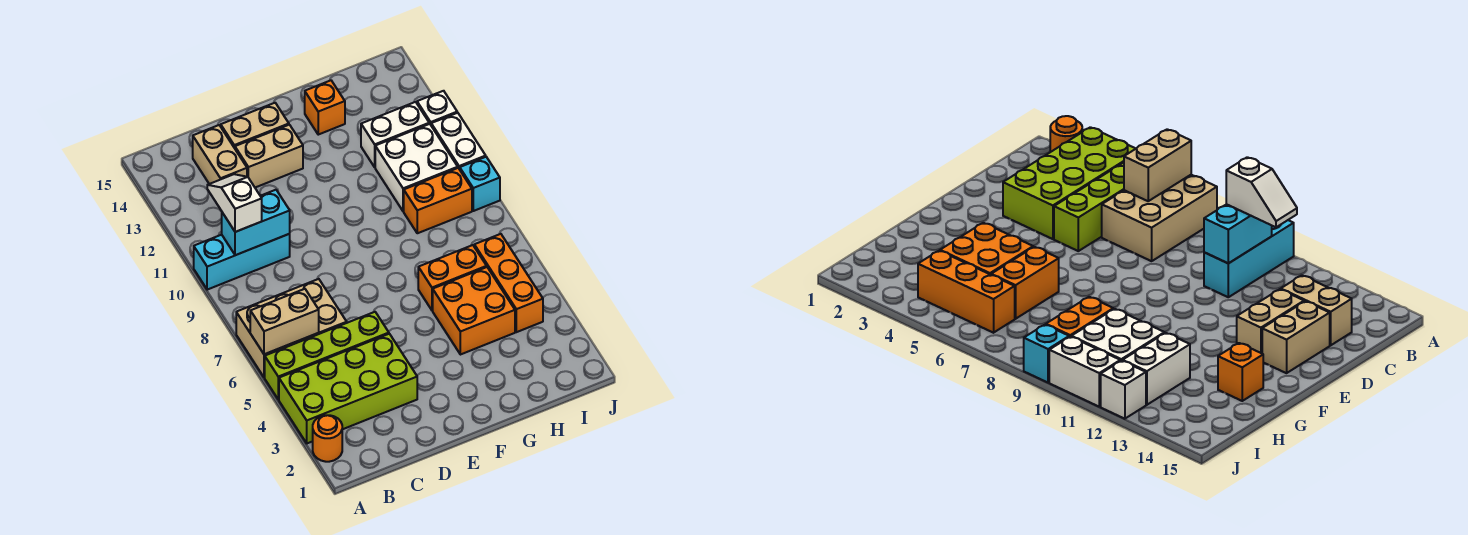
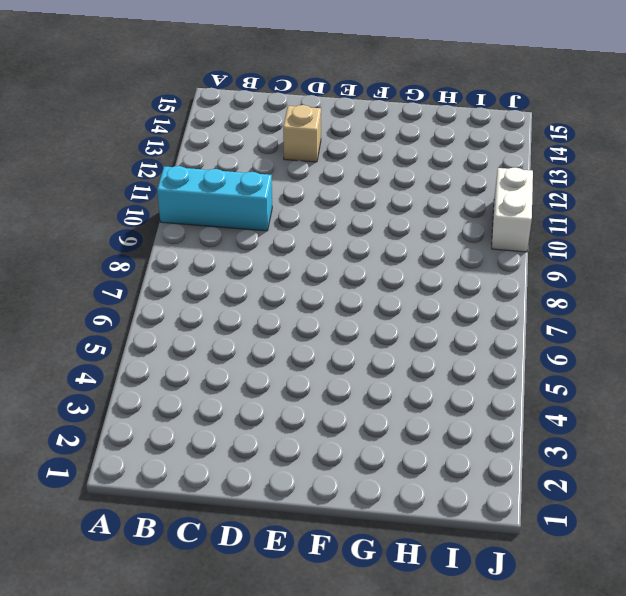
tan brick D13 level 1 -> tan brick D13:E13 level 1
none -> orange round brick A2 level 1
none -> lime brick A3:D4 level 1
none -> lime brick A5:D5 level 1

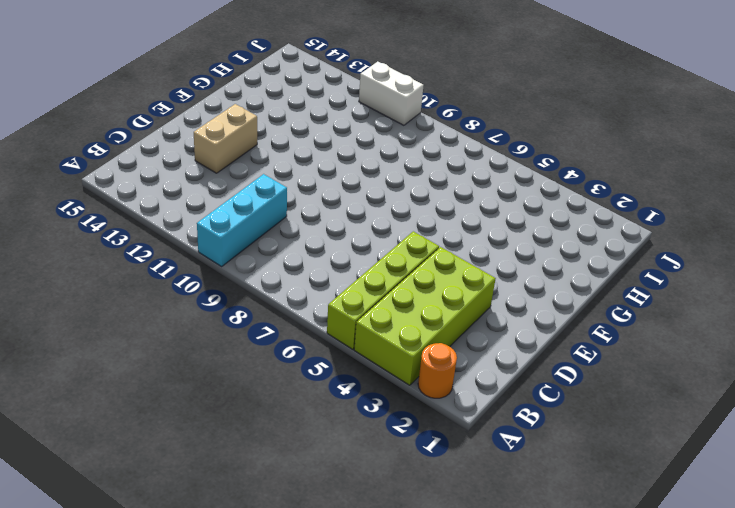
none -> tan brick A6:C7 level 1
none -> tan brick C13:C14 level 1
none -> tan brick D14:E14 level 1

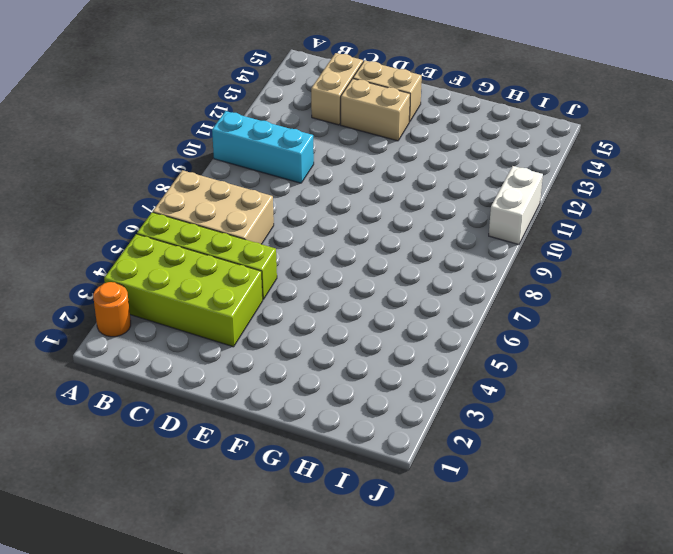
none -> orange brick G4:H5 level 1
none -> orange brick G6:H6 level 1
none -> orange brick G14 level 1

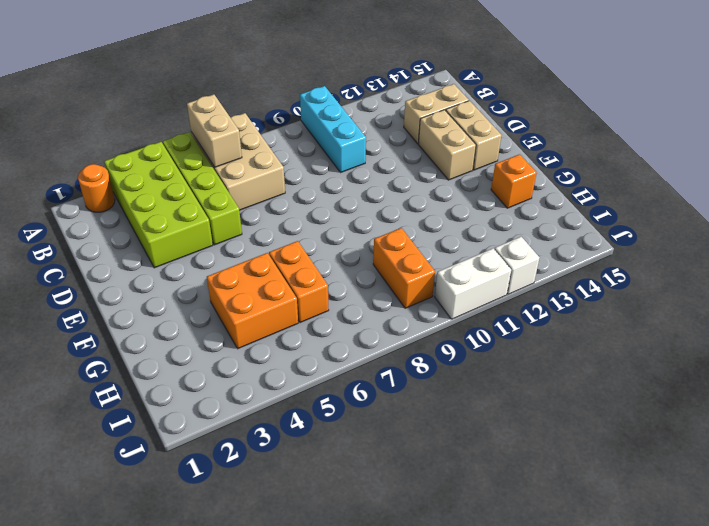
none -> white brick H10:I11 level 1
none -> white brick H12:I12 level 1
none -> orange brick I4:I6 level 1

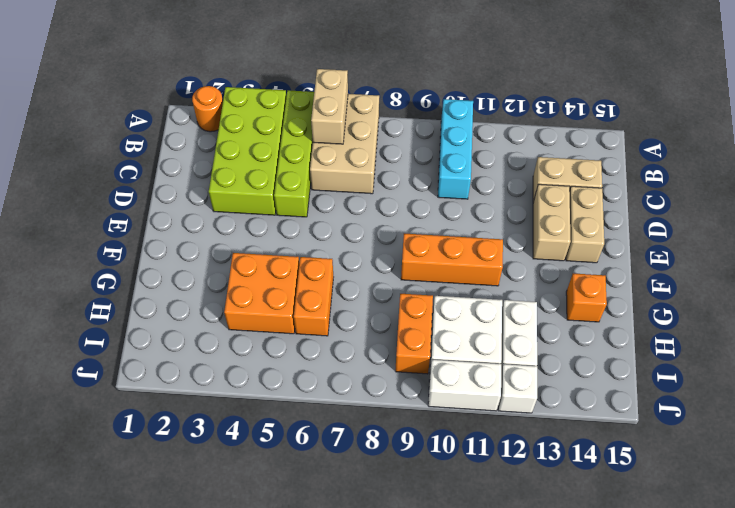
orange brick F9:F11 level 1 -> orange brick I4:I6 level 1
none -> cyan brick J9 level 1
none -> cyan brick B10:C10 level 2
none -> white slope B10:B11 level 3 top 10

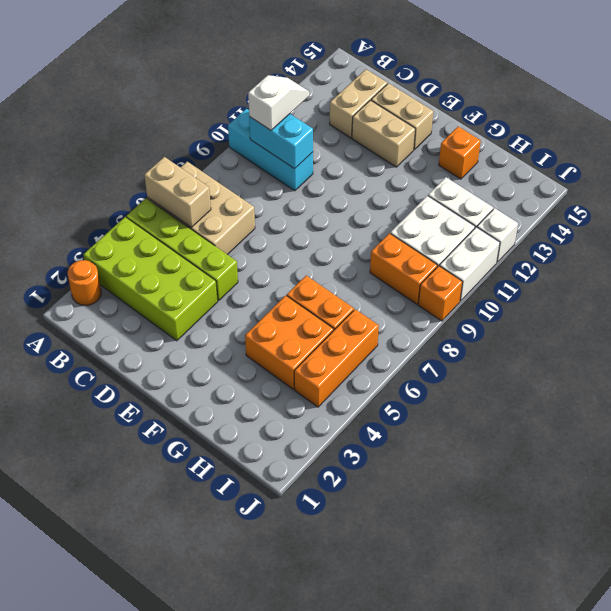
orange brick J9 level 1 -> cyan brick J9 level 1

